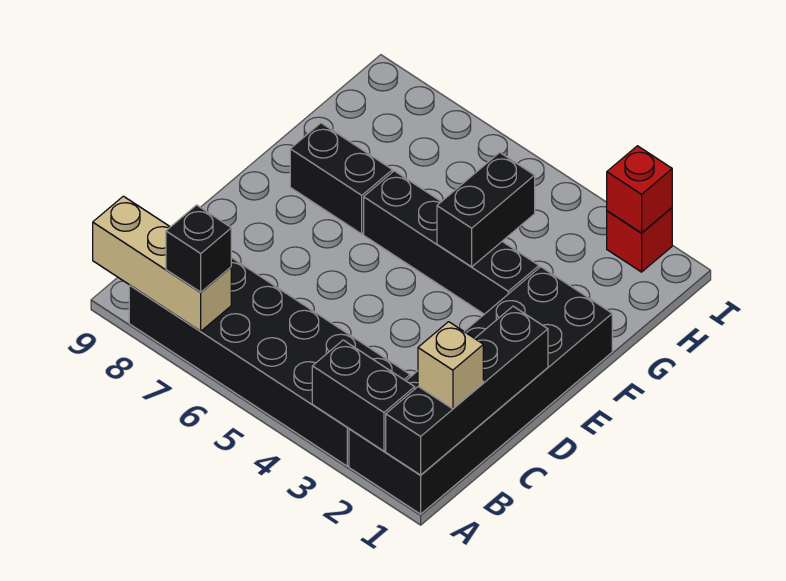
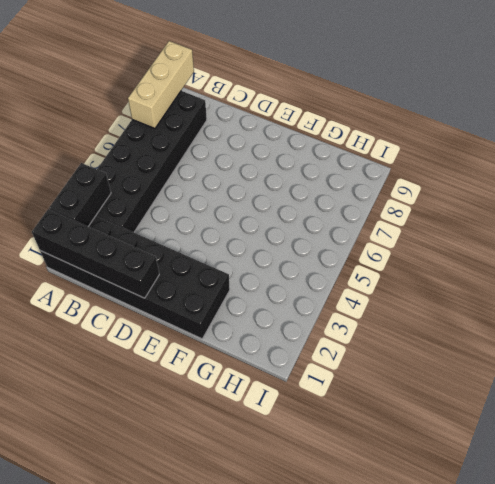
none -> black brick F3:F6 level 1
none -> black brick F7:F8 level 1
none -> red brick I2 level 1

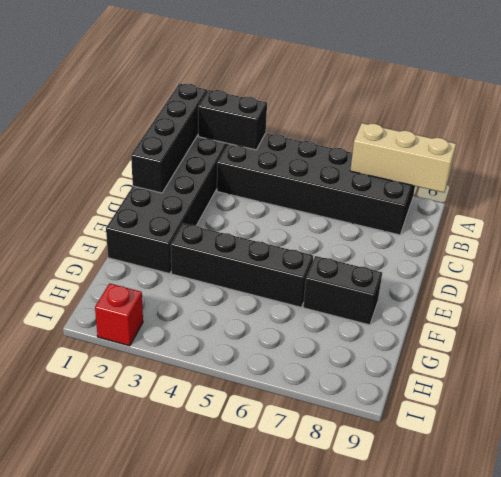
none -> black brick F4:G4 level 2
none -> red brick I2 level 2
none -> black brick A7 level 3

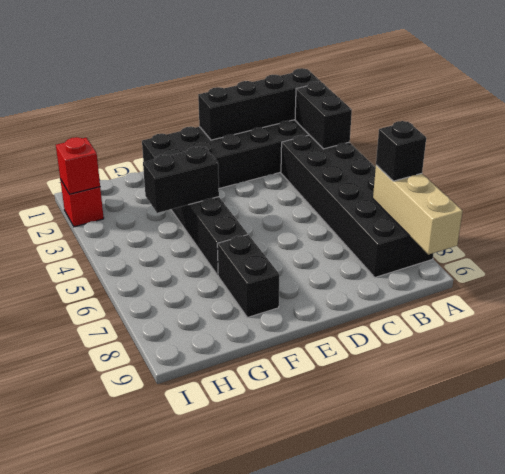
none -> tan brick B1 level 3

